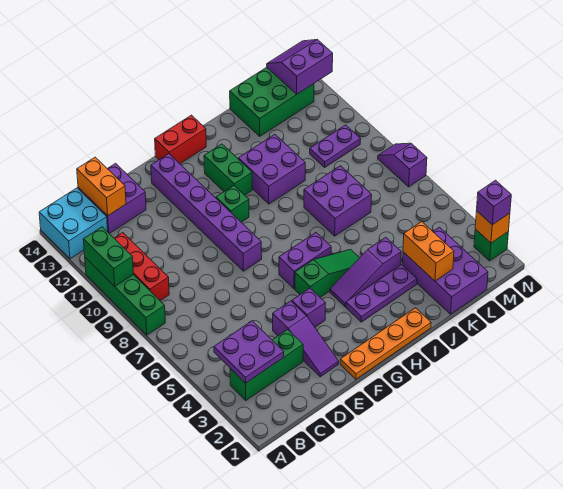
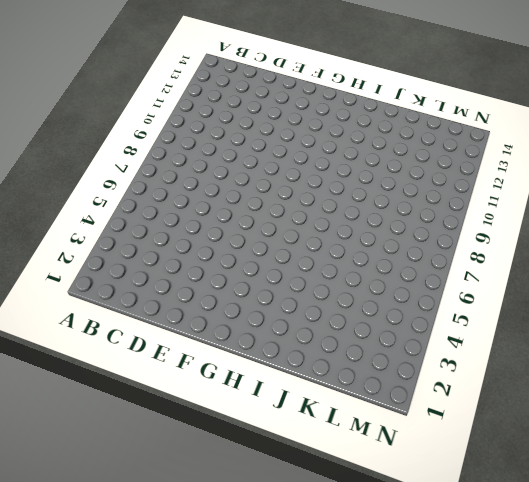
none -> green brick A8:A11 level 1
none -> cyan brick A13:B14 level 1
none -> green brick B3:D3 level 1
none -> red brick B9:B11 level 1

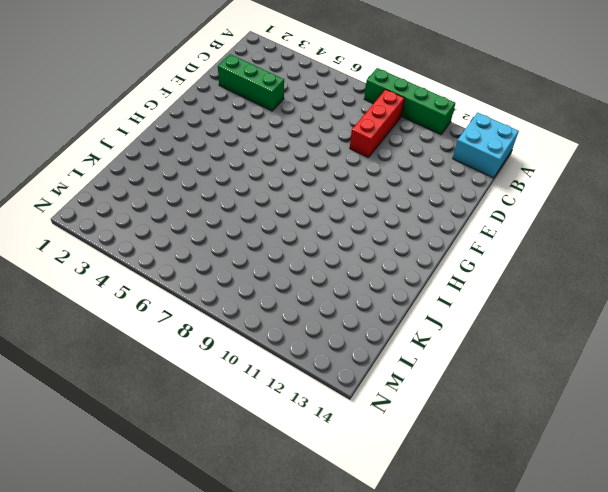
red brick B9:D9 level 1 -> red brick B9:B11 level 1
green brick D2:D4 level 1 -> green brick B3:D3 level 1
none -> purple brick C13:D14 level 1
none -> purple slope E2:E4 level 1 top 4
none -> orange plate F1:I1 level 1
none -> purple brick F4 level 1

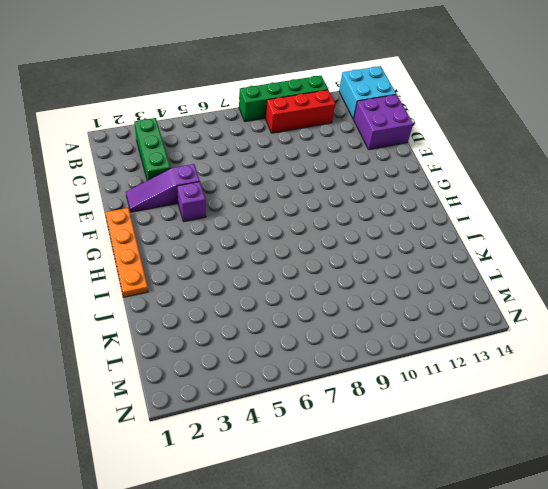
none -> purple brick F8:F13 level 1
none -> green slope G5:I5 level 1 top G
none -> purple brick G6:H6 level 1
none -> green brick G10 level 1

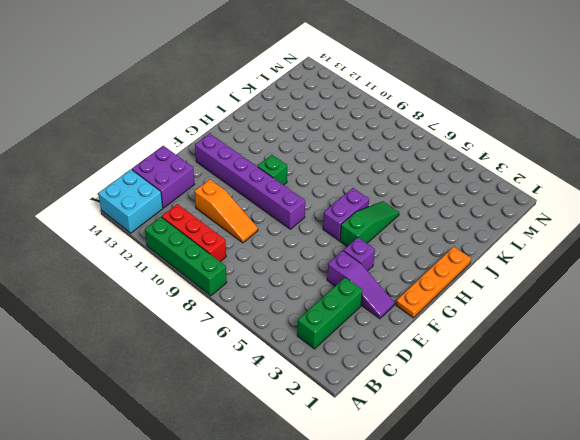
orange slope D9:D11 level 1 top 11 -> none
none -> red brick G14:H14 level 1
none -> purple plate H3:J3 level 1
none -> purple slope H4:J4 level 1 top J
none -> green brick H11:H12 level 1

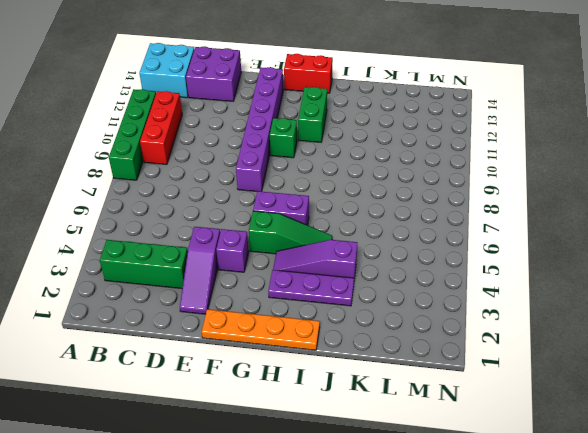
none -> purple brick I10:J11 level 1
none -> purple brick J7:K8 level 1
none -> purple brick K1:L3 level 1
none -> green brick K13:M14 level 1

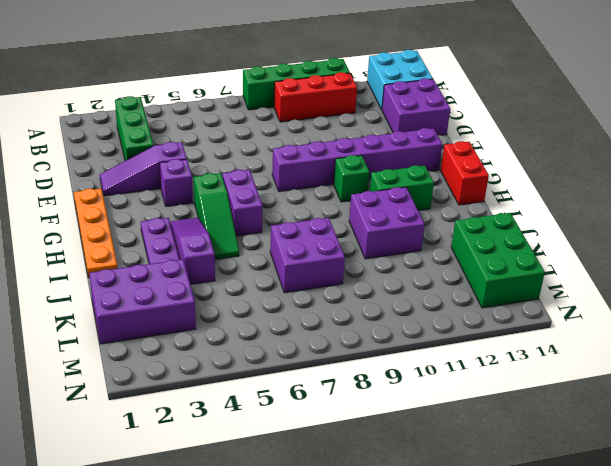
none -> purple plate L10:M10 level 1
none -> green brick N2 level 1
none -> purple slope N7:N8 level 1 top 7
none -> green brick A10:A11 level 2

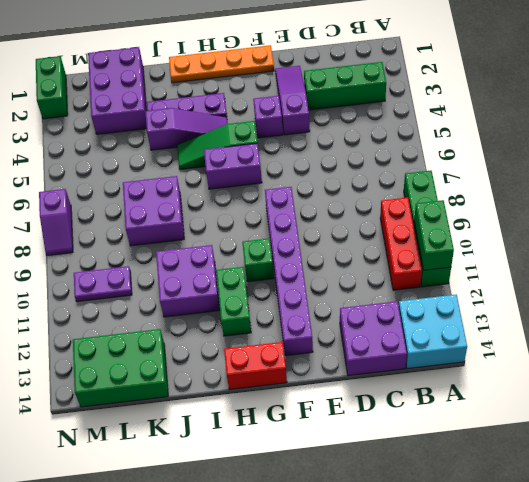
green brick N1:N2 level 1 -> green brick N2 level 1
none -> purple plate B3:C4 level 2
none -> orange brick C13:C14 level 2
none -> orange brick K2:K3 level 2
none -> purple slope M13:N14 level 2 top 13

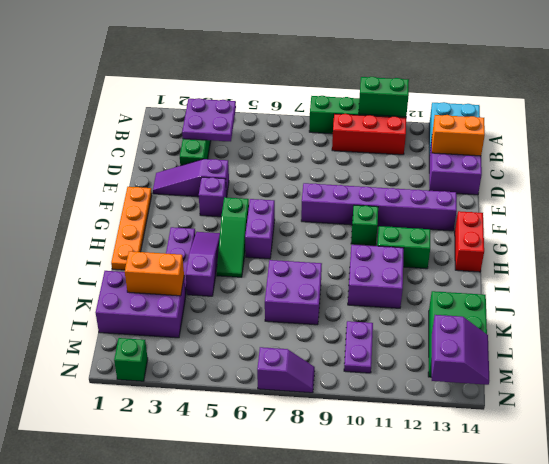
none -> orange brick N2 level 2
none -> purple brick N2 level 3

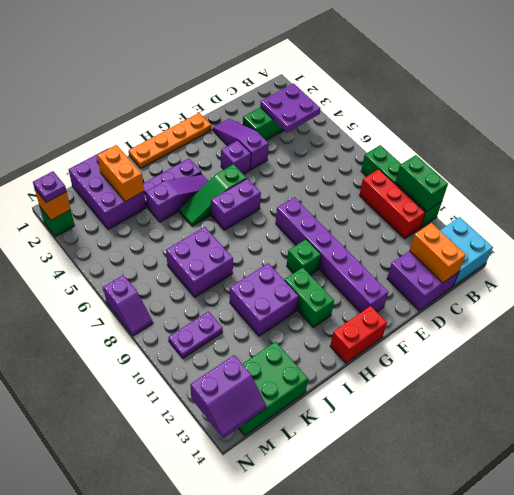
purple plate N2 level 3 -> purple brick N2 level 3

